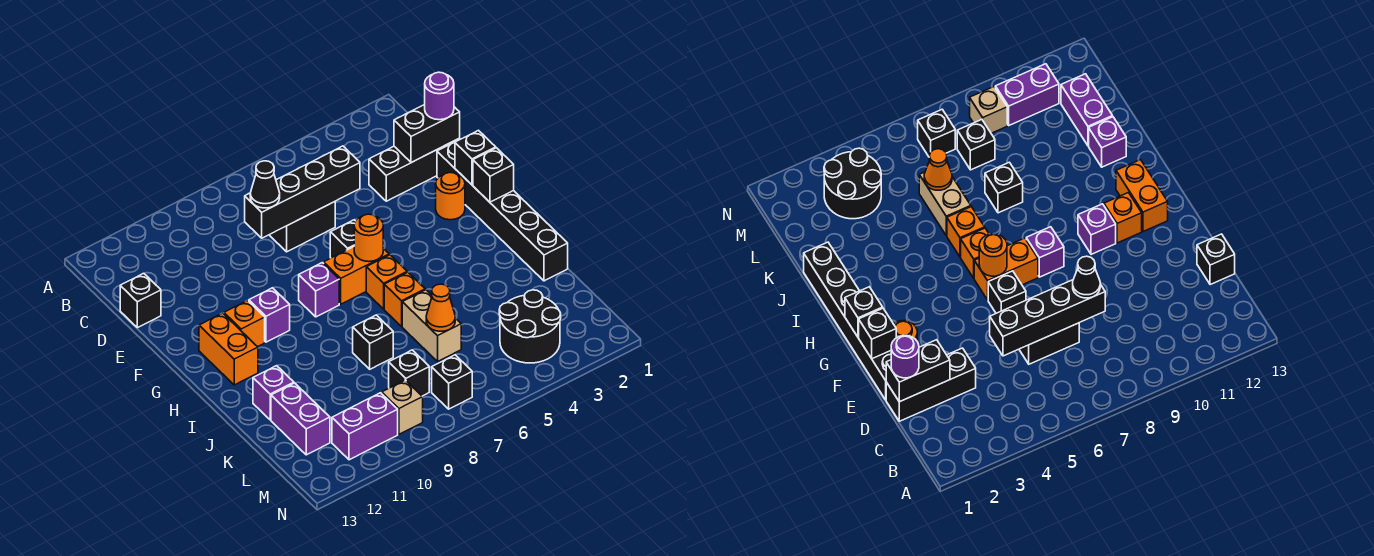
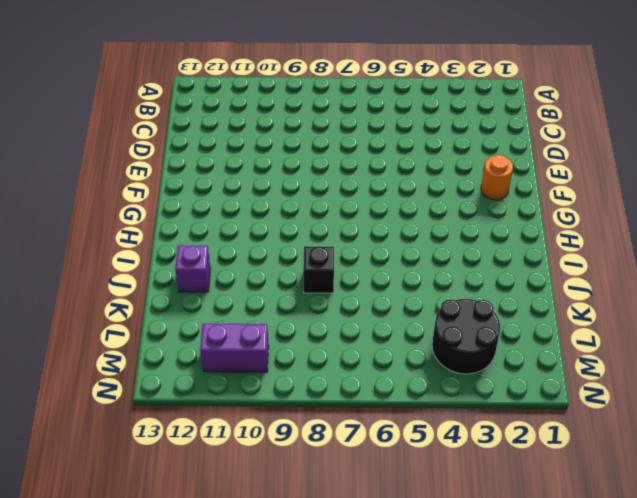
none -> black brick D1:D3 level 1
none -> black brick D6:D7 level 1
none -> black brick D13 level 1
none -> black brick E1:J1 level 1

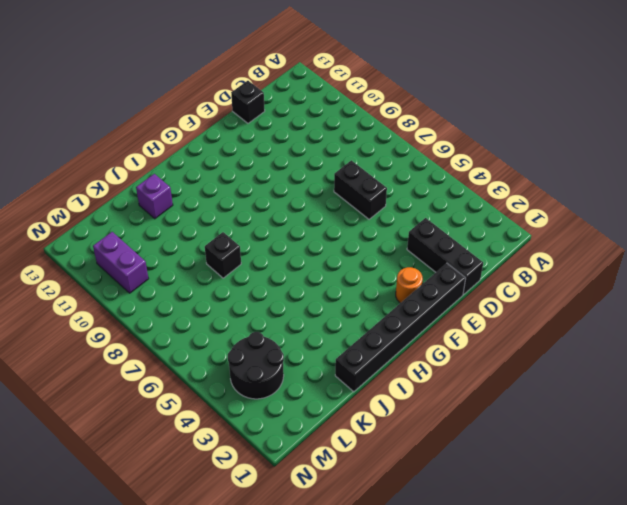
none -> black brick F6 level 1
none -> orange brick G6:G7 level 1
none -> purple brick G8 level 1
none -> purple brick G10 level 1

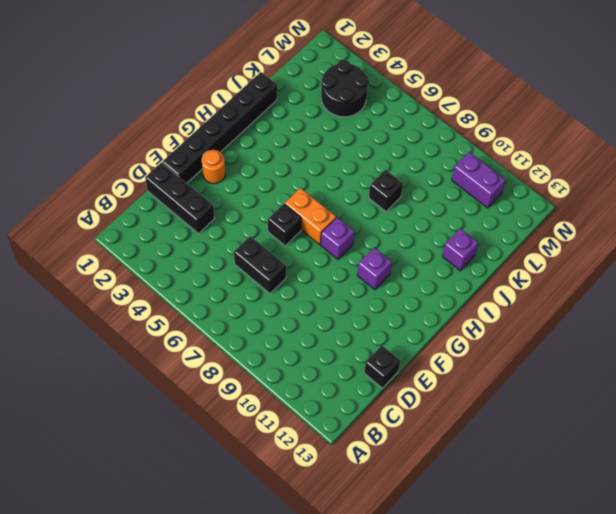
none -> orange brick G11 level 1
none -> orange brick G12:H12 level 1
none -> orange brick H6 level 1
none -> orange brick I6 level 1

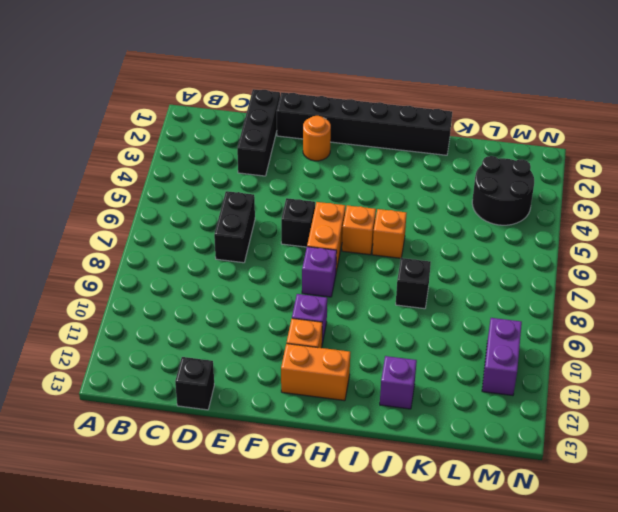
none -> tan brick J6:K6 level 1
none -> purple brick K12:L12 level 1
none -> black brick L8 level 1
none -> black brick M7 level 1

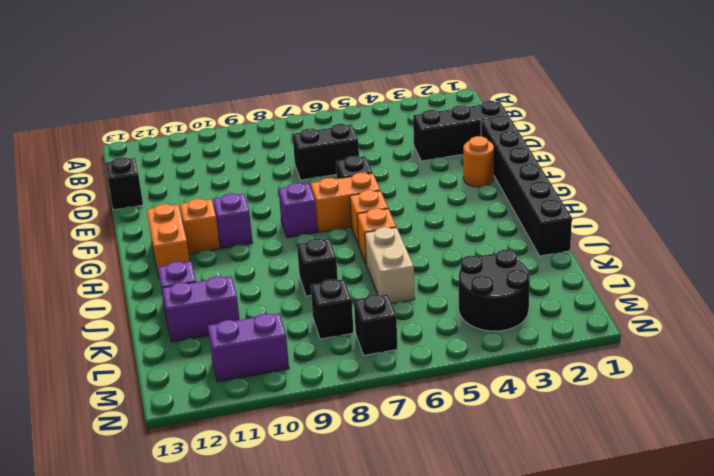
purple brick K11:K12 level 1 -> purple brick K12:L12 level 1
none -> tan brick M9 level 1
none -> black brick D1:D2 level 2
none -> black brick D5:D8 level 2
none -> black brick F1 level 2

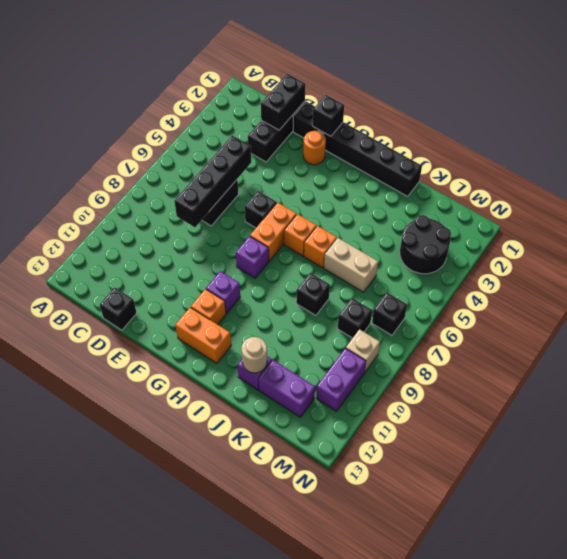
tan round brick J12 level 2 -> none
none -> black brick G1 level 2
none -> orange round brick G6 level 2
none -> orange cone K6 level 2
none -> purple round brick D1 level 3

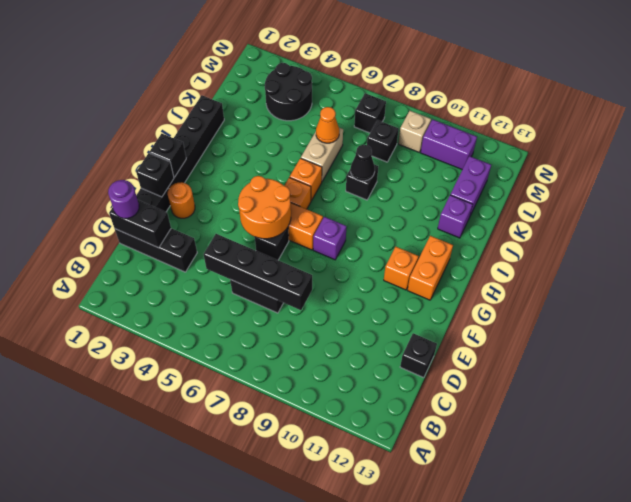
orange round brick F5:G6 level 2 -> orange round brick G6 level 2
black cone J8 level 2 -> black cone D8 level 3
none -> purple brick G10 level 1

